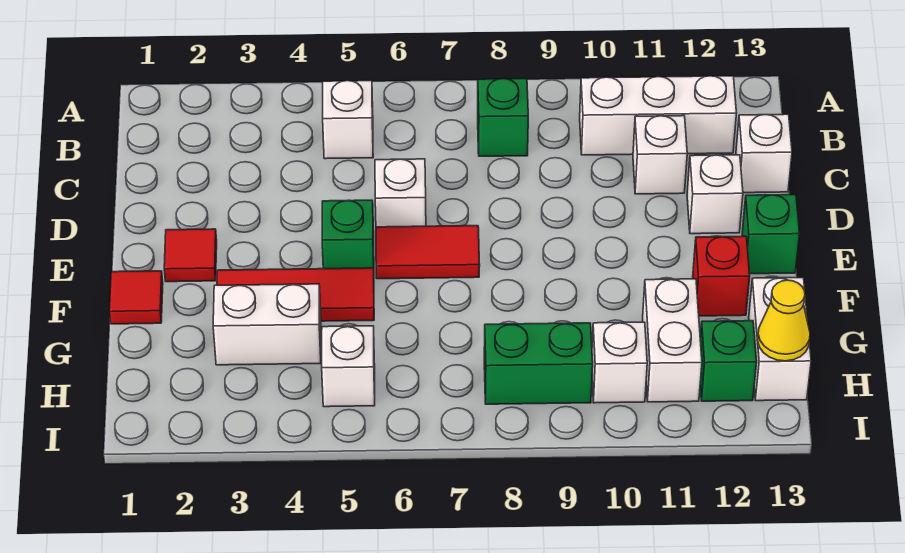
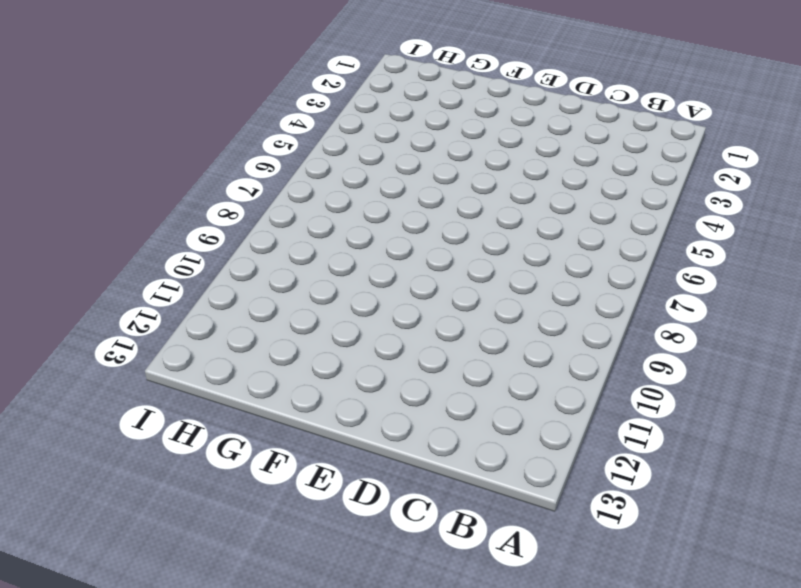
none -> white brick B5 level 1
none -> green brick B8 level 1
none -> white brick B10:B12 level 1

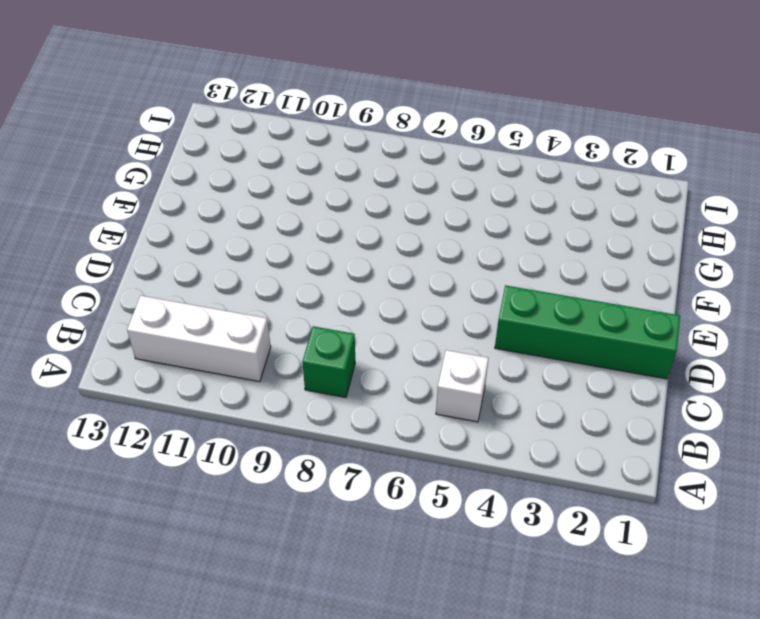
green brick D1:D4 level 1 -> none
none -> white brick C11 level 1
none -> white brick C13 level 1
none -> white brick D6 level 1

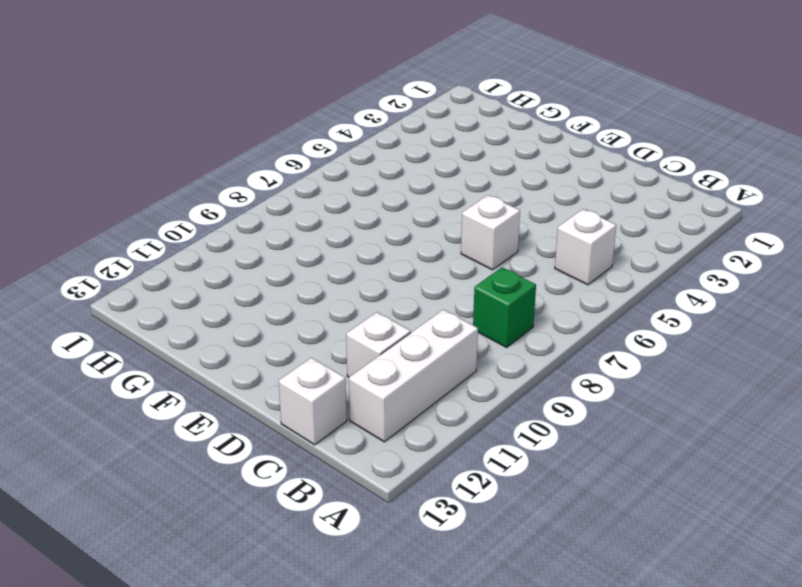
none -> white brick D12 level 1
none -> red tile E2 level 1
none -> green brick E5 level 1

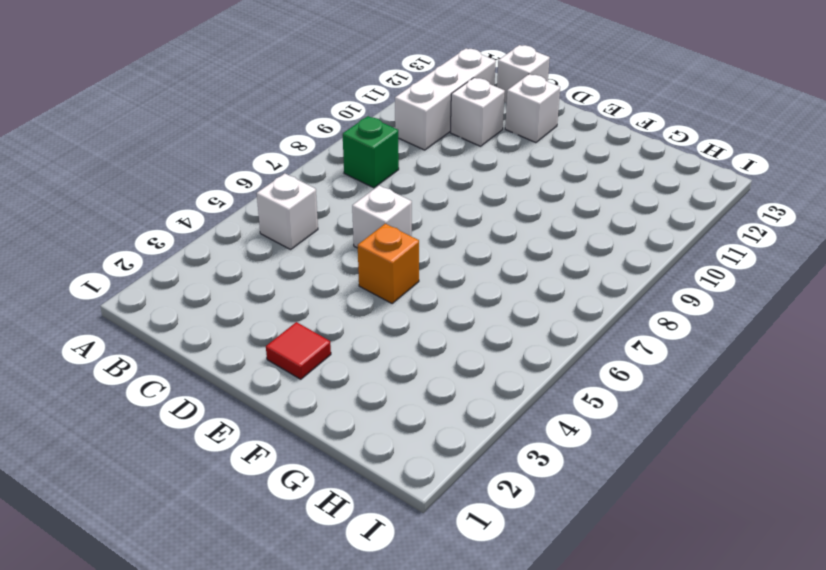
orange brick E5 level 1 -> green brick E5 level 1
none -> red tile E6:E7 level 1
none -> green brick E13 level 1
none -> red tile F1 level 1

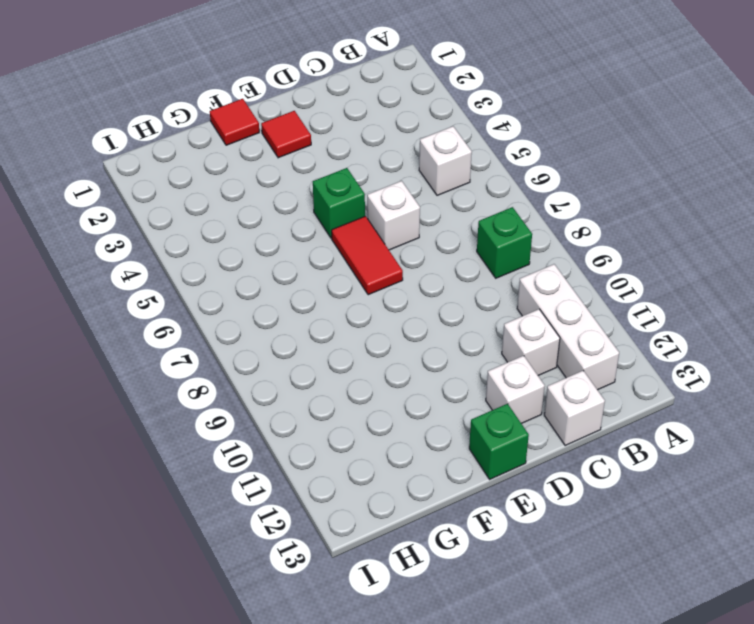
none -> red tile F3:F5 level 1
none -> red brick F12 level 1
none -> white brick G3:G4 level 1

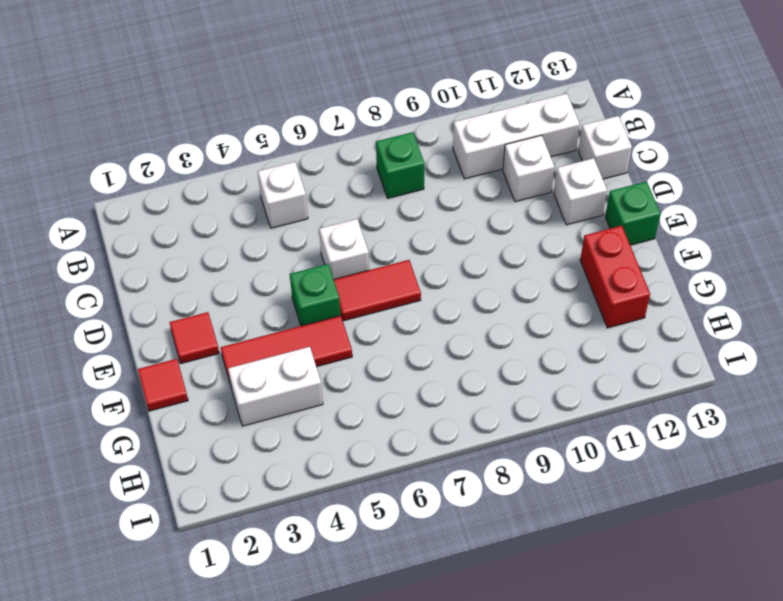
red brick F12:G12 level 1 -> red brick F12 level 1
none -> white brick G11:H11 level 1
none -> white brick G13:H13 level 1
none -> white brick H5 level 1

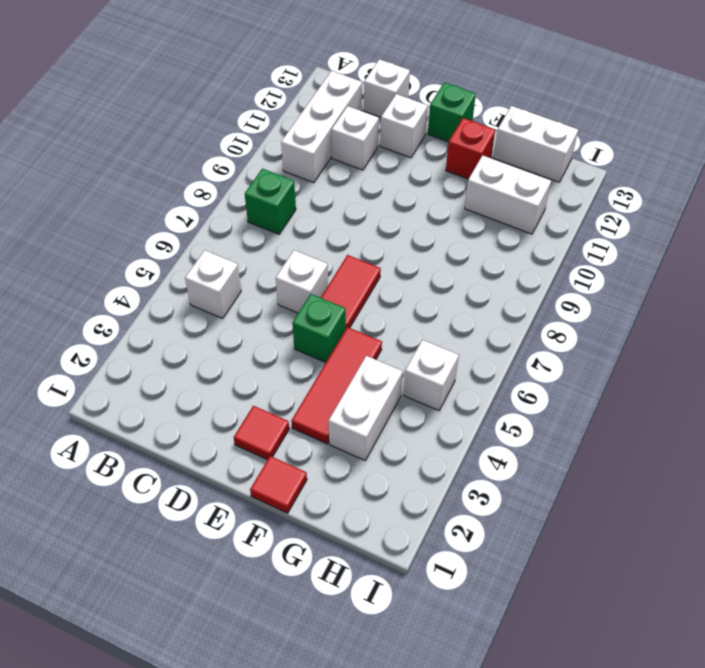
none -> green brick H8:H9 level 1
none -> white brick H10 level 1
none -> green brick H12 level 1

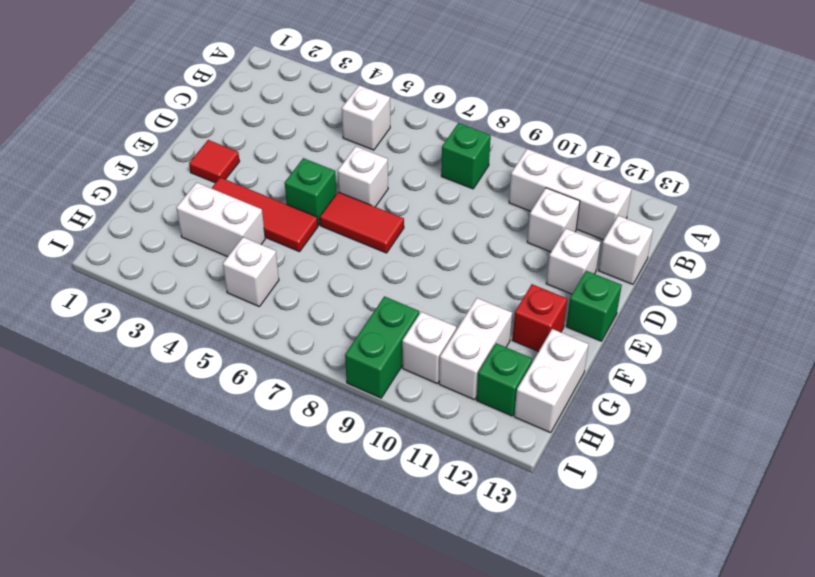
green brick H9:I9 level 1 -> green brick H8:H9 level 1
none -> red tile F1 level 1
none -> yellow cone H13 level 2

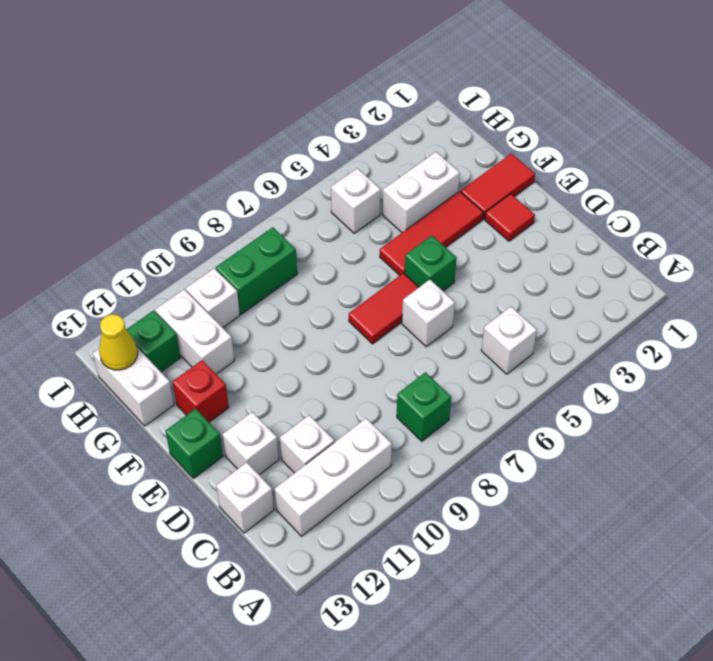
red tile F1:F2 level 1 -> red tile F1 level 1

